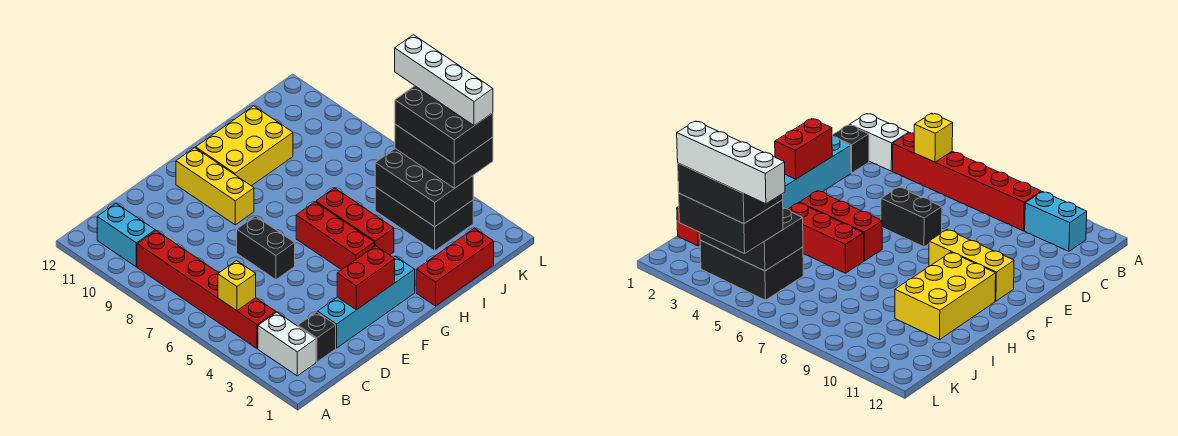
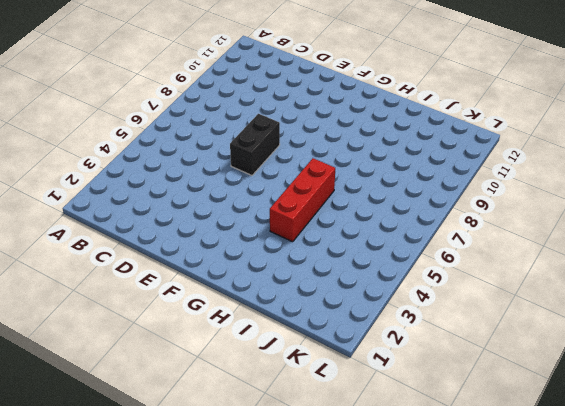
none -> white brick B2:B3 level 1
none -> red brick B4:B9 level 1
none -> cyan brick B10:B11 level 1

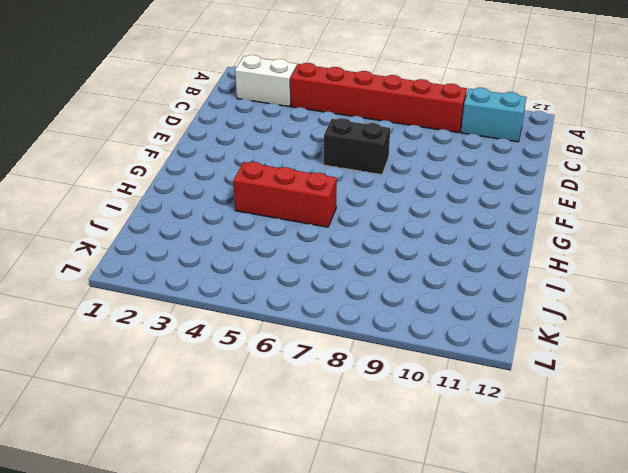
none -> black brick C2 level 1
none -> cyan brick D2:G2 level 1
none -> yellow brick F9:F11 level 1

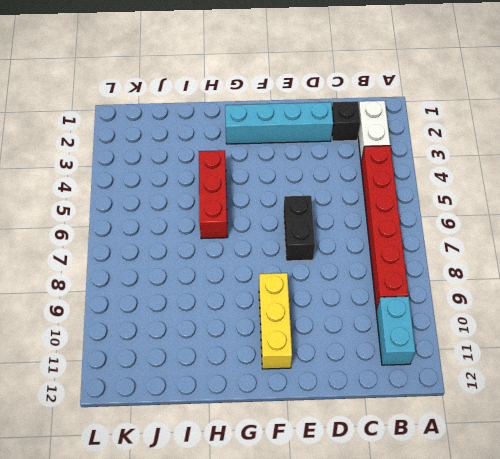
none -> red brick G4:G6 level 1
none -> yellow brick G10:I11 level 1
none -> red brick H1:J1 level 1

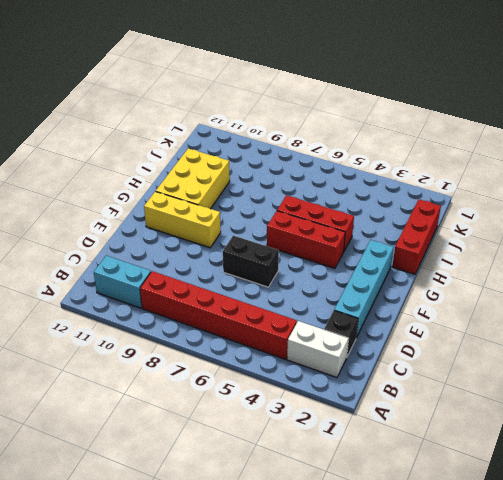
none -> black brick J3:K5 level 1
none -> yellow brick B5 level 2
none -> red brick E2:F2 level 2

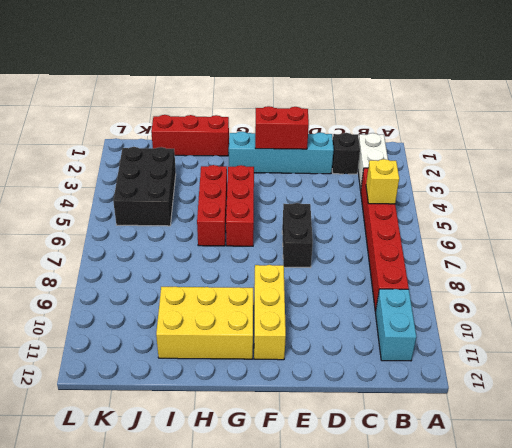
none -> black brick J3:K5 level 2
none -> black brick K3:L5 level 3
none -> black brick K3:L5 level 4

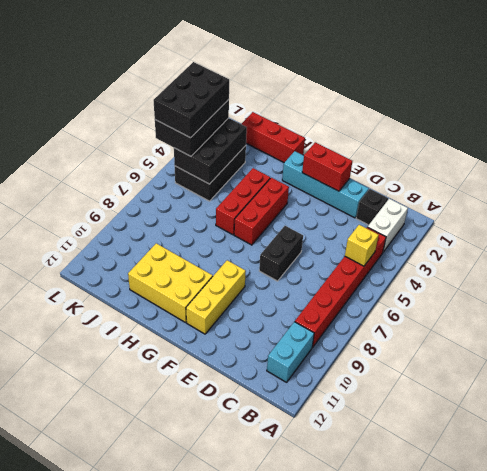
none -> white brick L3:L6 level 5

